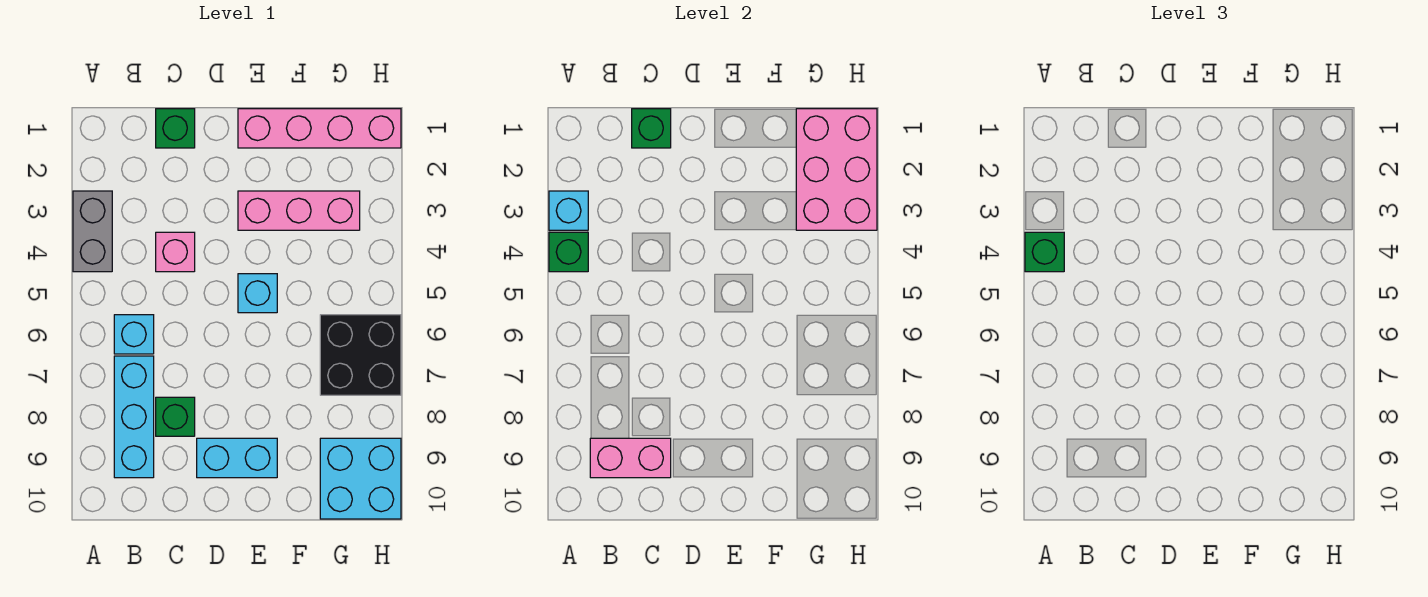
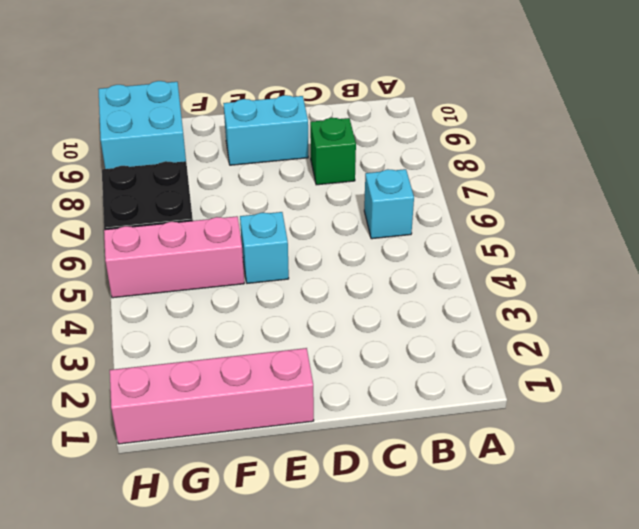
pink brick F5:H5 level 1 -> pink brick E3:G3 level 1
none -> grey brick A3:A4 level 1
none -> cyan brick B7:B9 level 1
none -> green brick C1 level 1

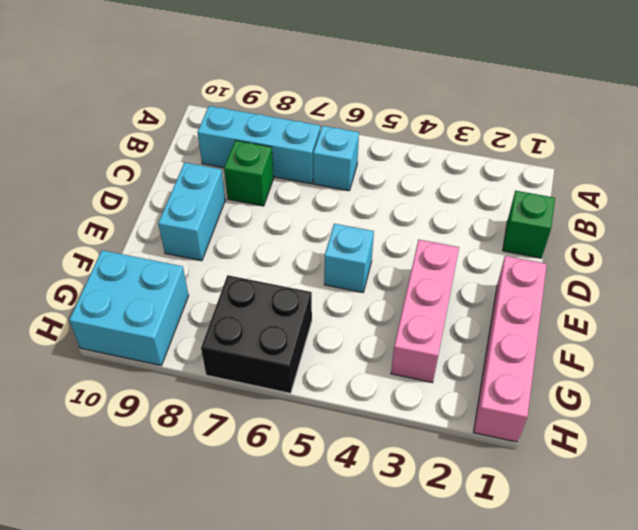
none -> grey brick A3:A4 level 1
none -> pink brick C4 level 1
none -> cyan brick A3 level 2

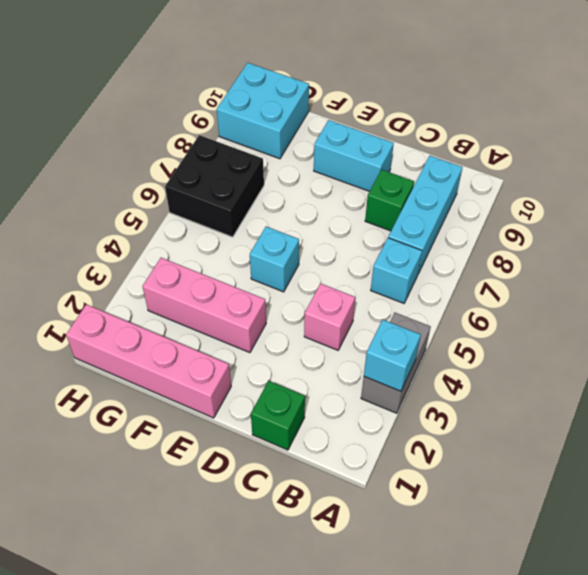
none -> green brick A4 level 2
none -> pink brick B9:C9 level 2
none -> green brick C1 level 2

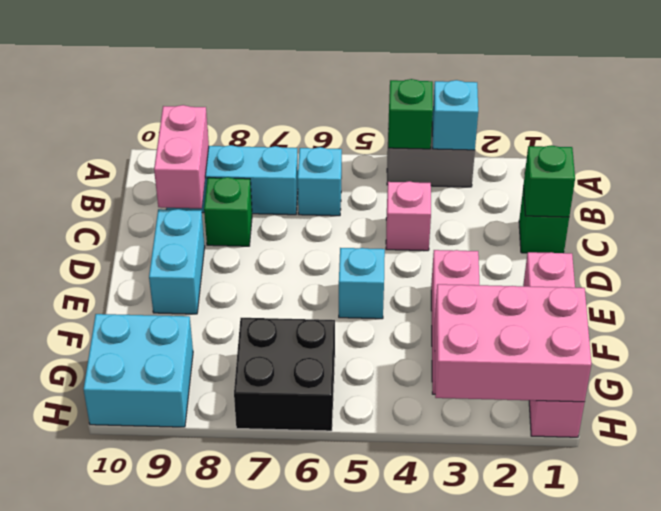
none -> green brick A4 level 3

